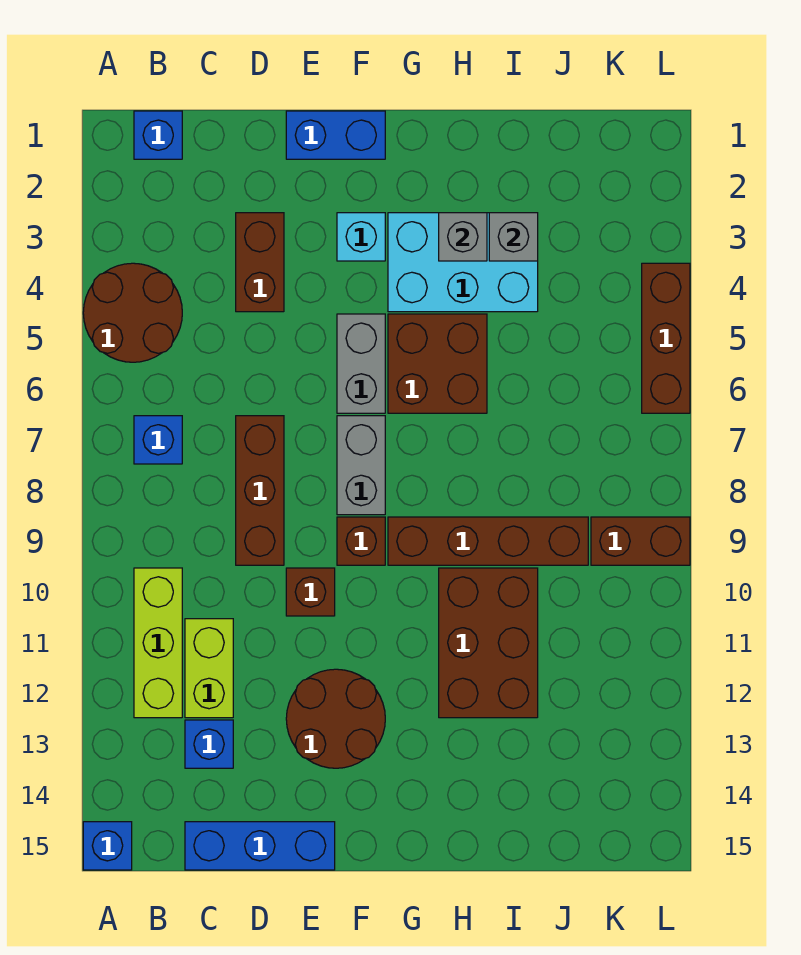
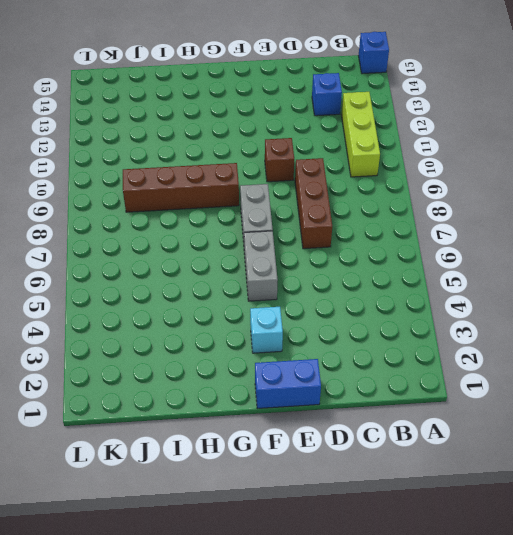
none -> brown round brick A4:B5 level 1
none -> blue brick B1 level 1
none -> blue brick B7 level 1

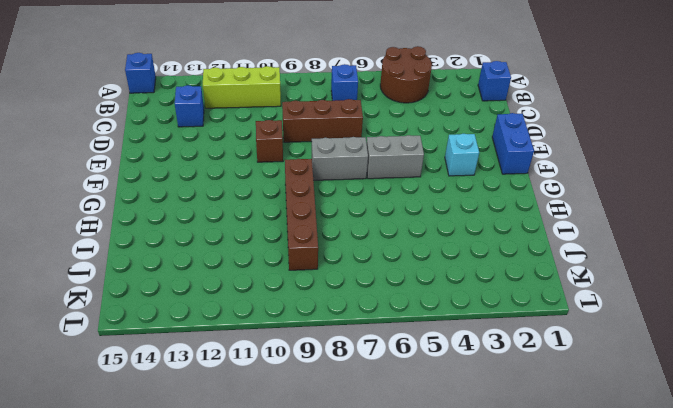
none -> lime brick C11:C12 level 1
none -> blue brick C15:E15 level 1
none -> brown brick D3:D4 level 1

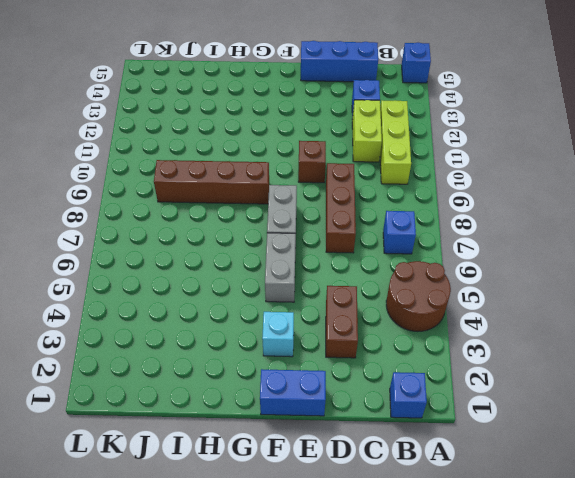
none -> brown round brick E12:F13 level 1
none -> brown brick F9 level 1
none -> cyan brick G3:I4 level 1

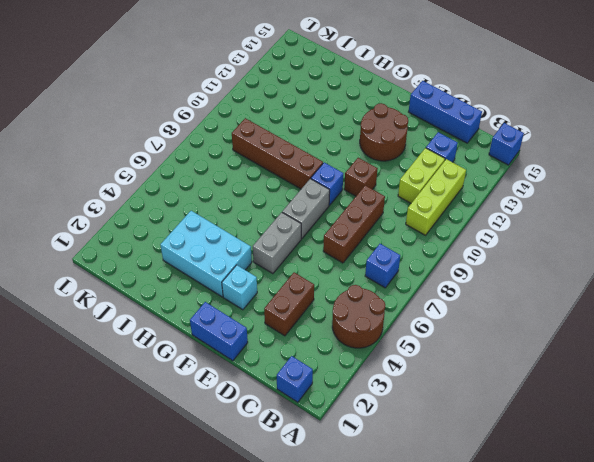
blue brick F9 level 1 -> brown brick F9 level 1
none -> brown brick G5:H6 level 1
none -> brown brick H10:I12 level 1
none -> brown brick K9:L9 level 1

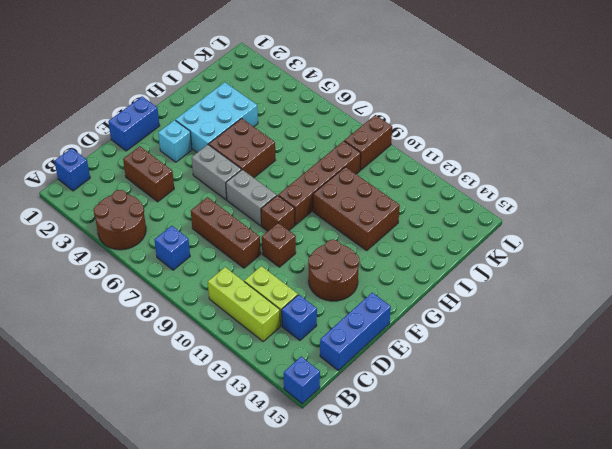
none -> brown brick L4:L6 level 1
none -> grey brick H3 level 2
none -> grey brick I3 level 2

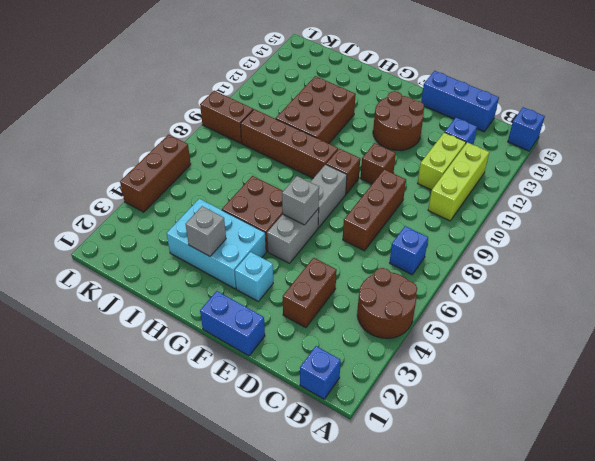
grey brick F6 level 2 -> grey brick I3 level 2

